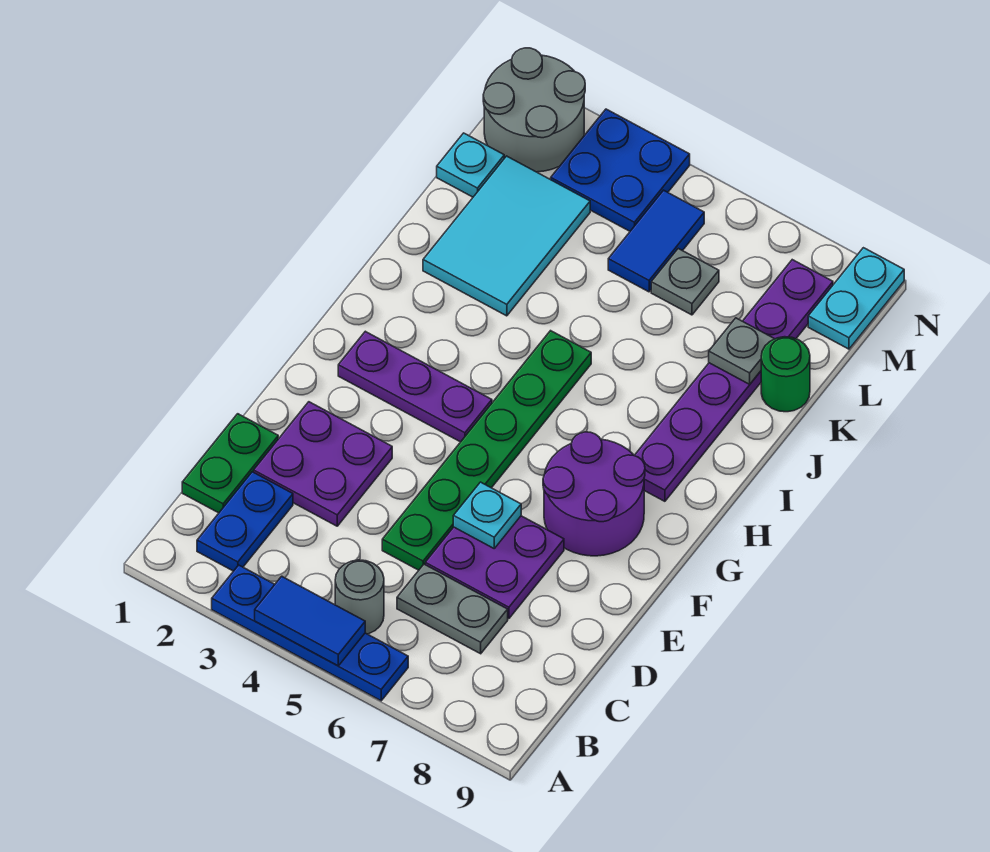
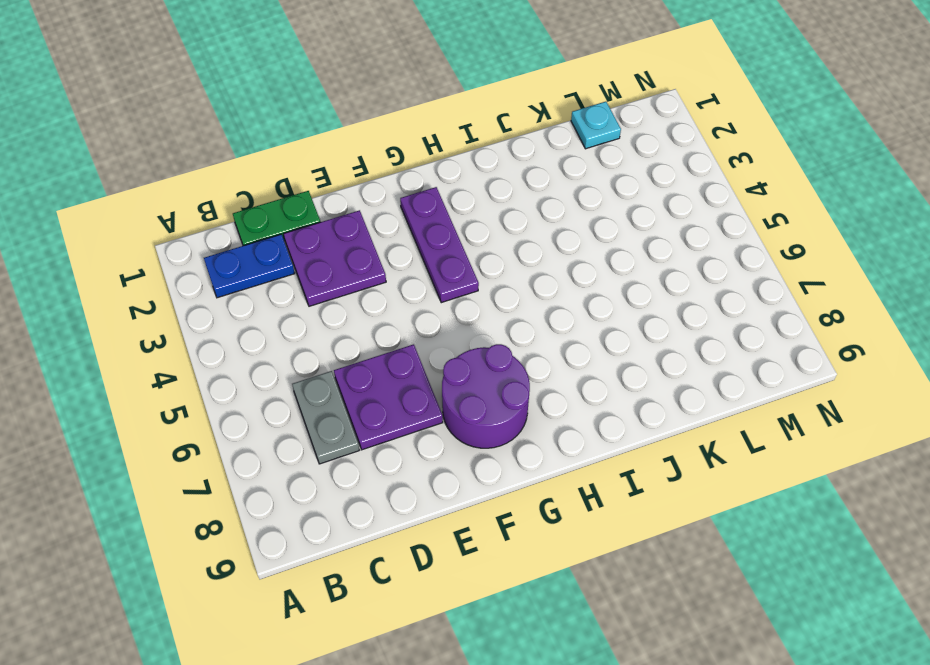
none -> blue plate A3:A6 level 1
none -> grey round brick B5 level 1
none -> green plate D5:I5 level 1

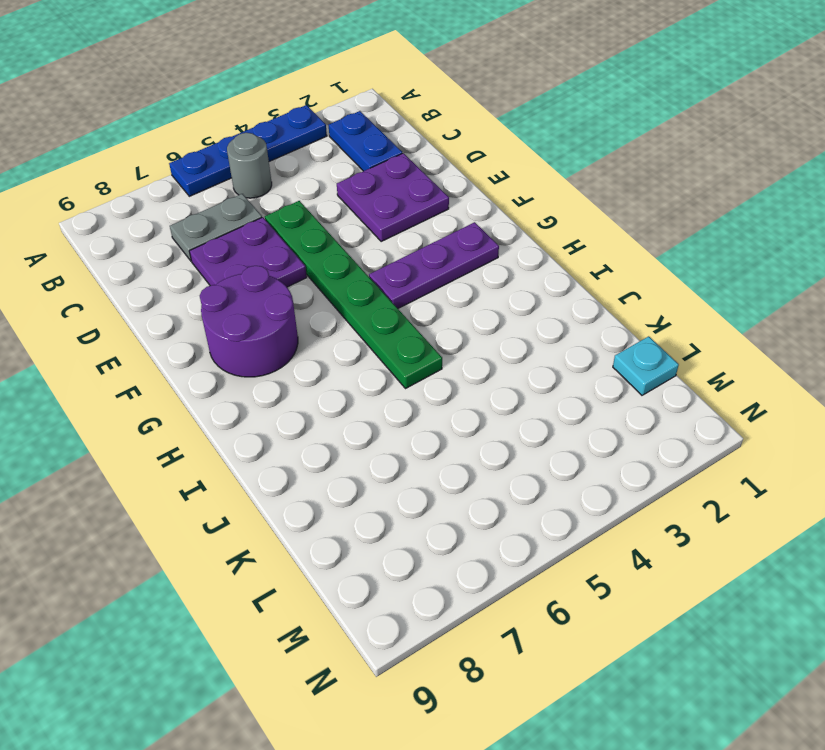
none -> green plate C1:D1 level 1
none -> purple plate H8:M8 level 1
none -> cyan tile J2:L3 level 1

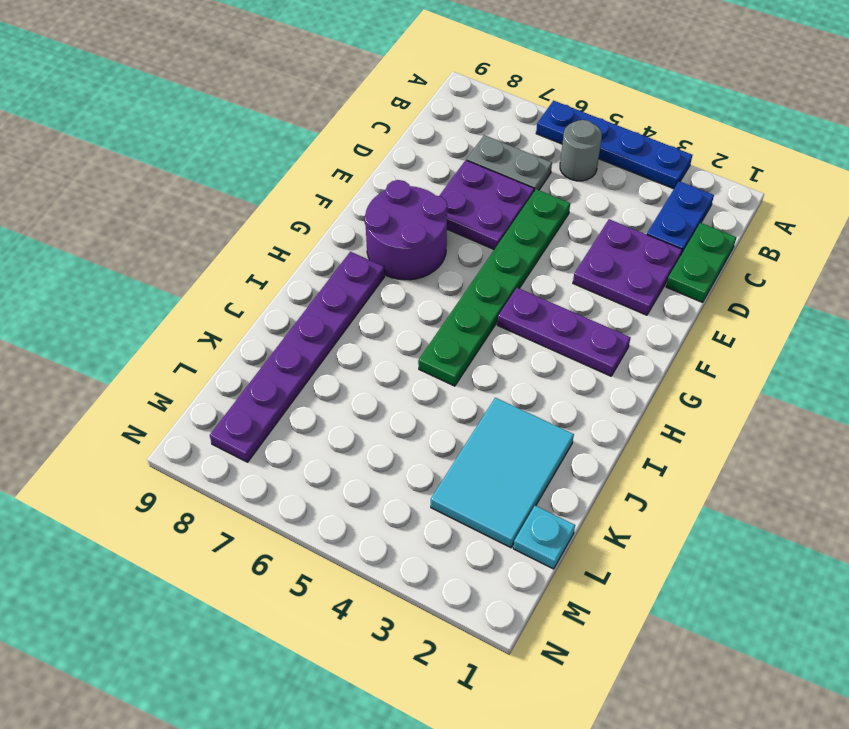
none -> green round brick K9 level 1
none -> blue tile L5:M5 level 1
none -> grey plate L6 level 1

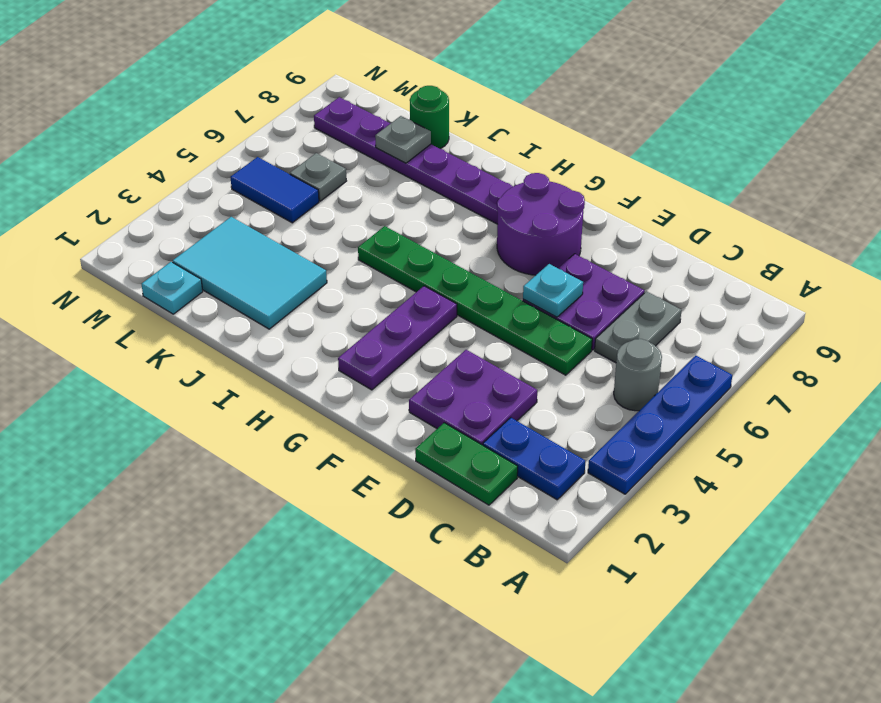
none -> grey round brick M1:N2 level 1
none -> blue plate M3:N4 level 1
none -> cyan plate M9:N9 level 1

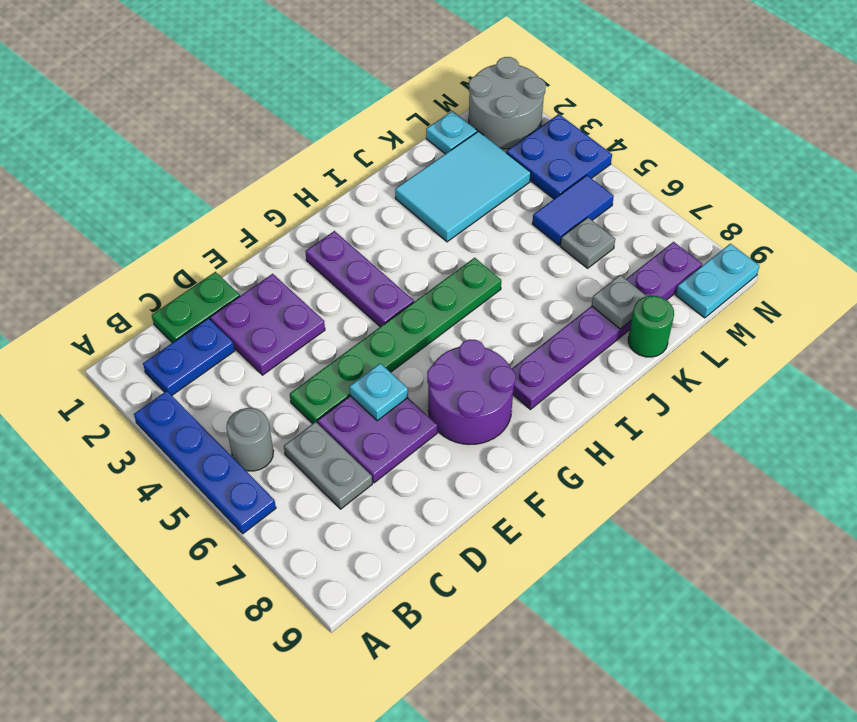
none -> blue tile A4:A5 level 2

